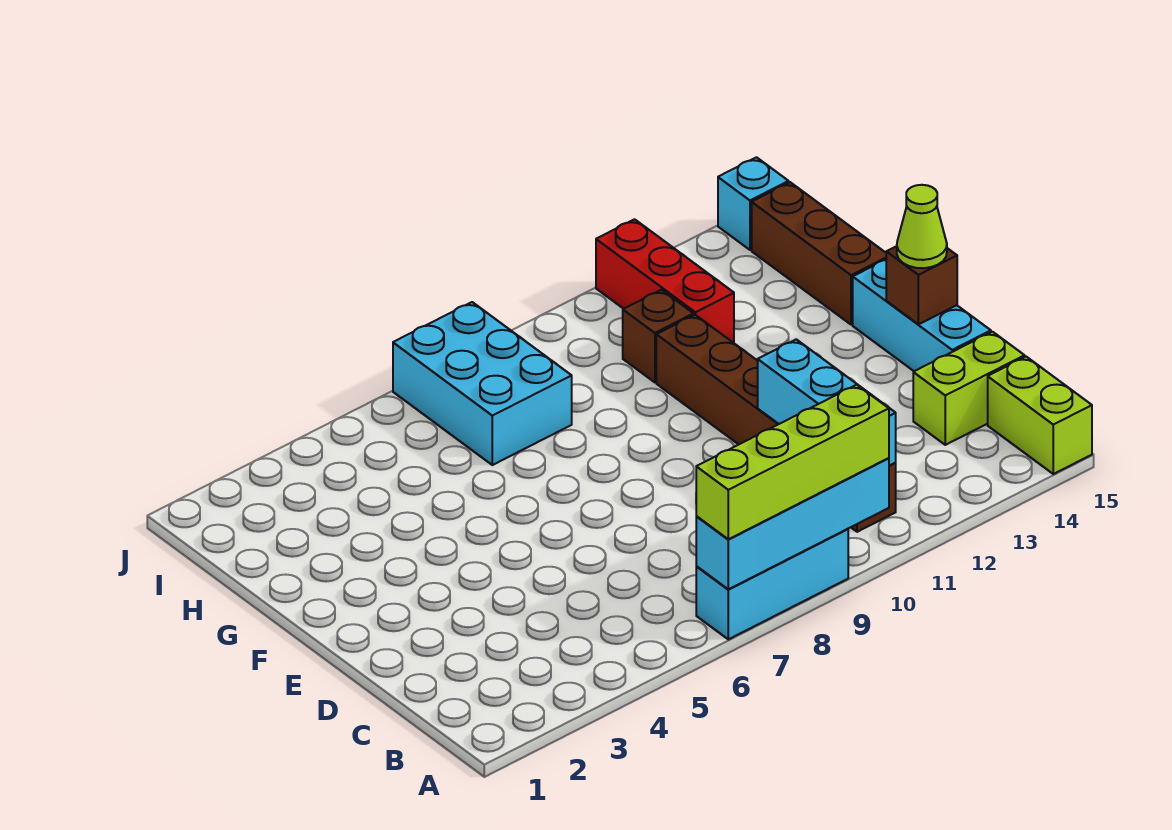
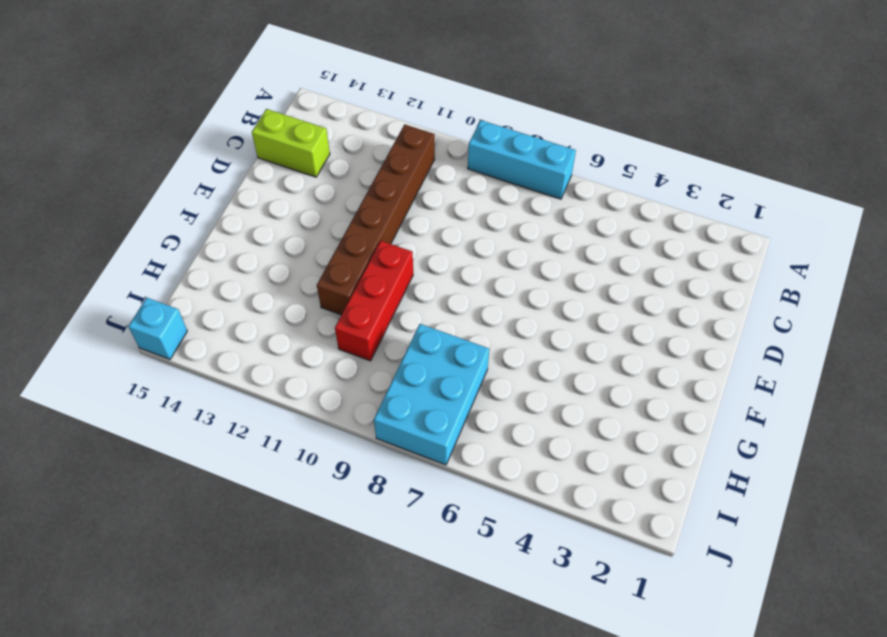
red brick F10:H10 level 1 -> red brick H12:J12 level 1
none -> lime brick A15:B15 level 1
none -> cyan brick D15:F15 level 1
none -> brown brick G15:I15 level 1

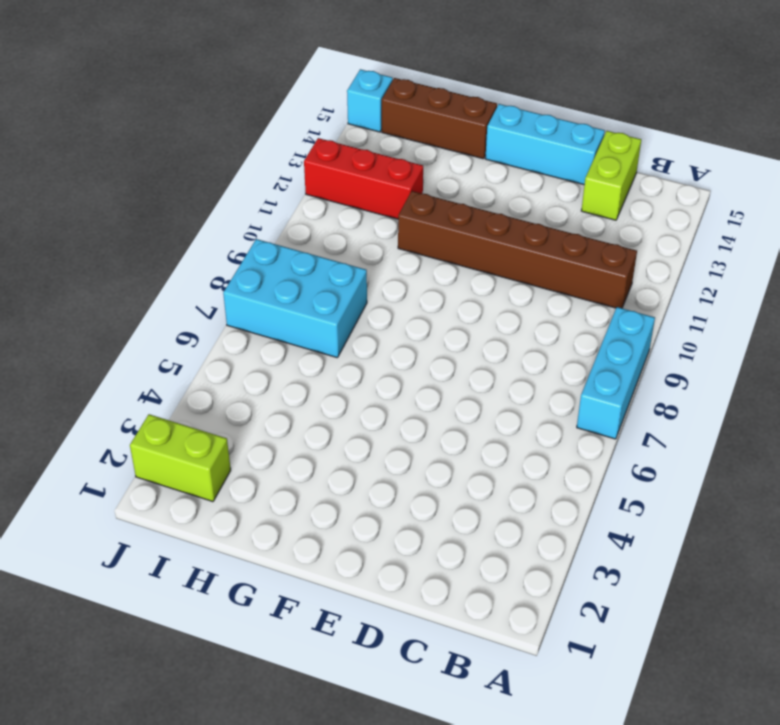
lime brick I2:J2 level 1 -> lime brick A15:B15 level 1
none -> brown brick H11 level 1
none -> cyan brick A7:A10 level 2
none -> cyan brick B11:D11 level 2

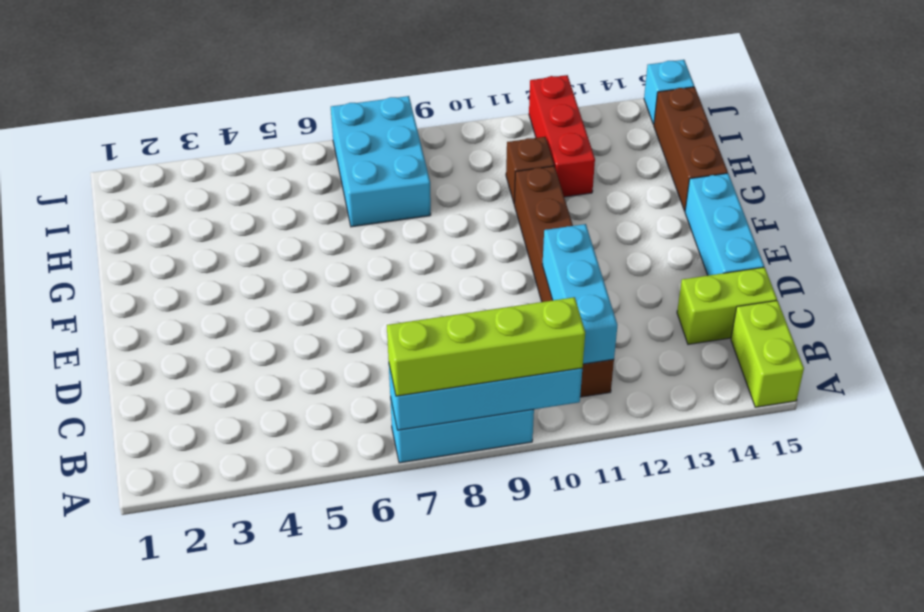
none -> brown brick E15 level 2
none -> lime cone E15 level 3

